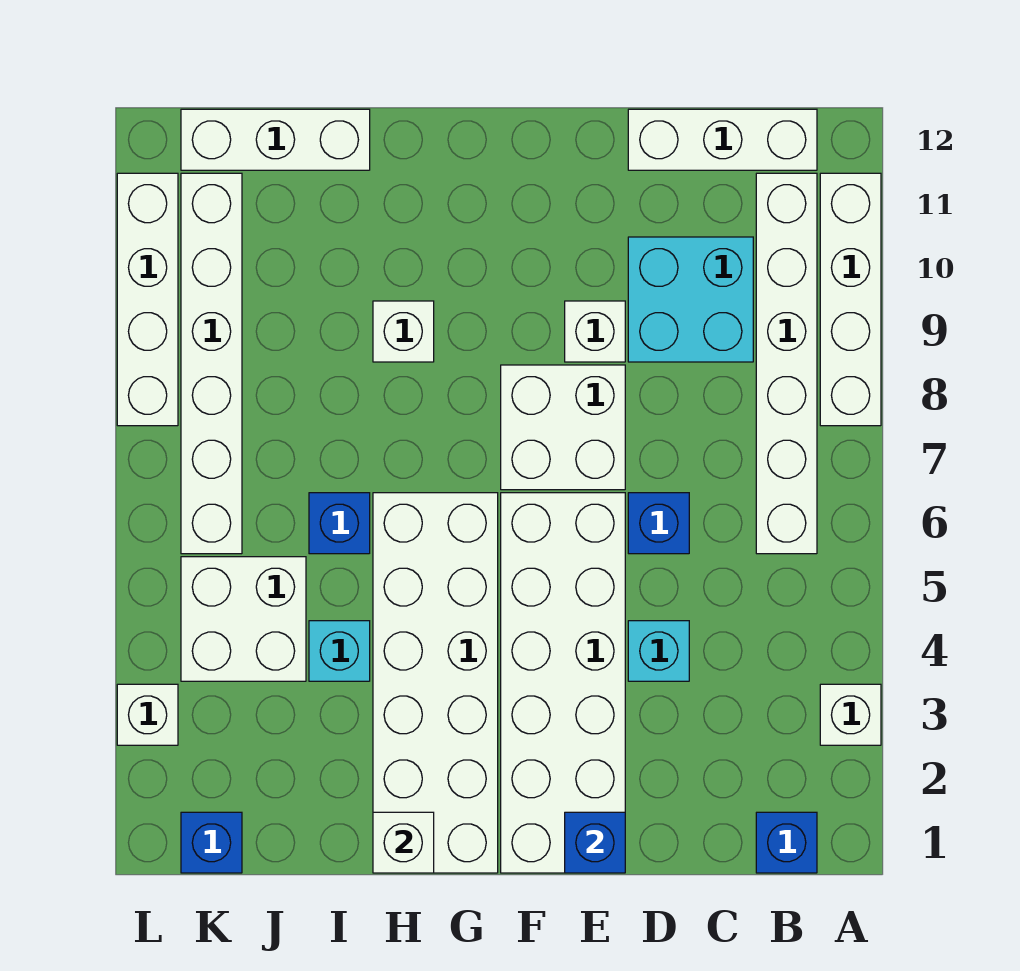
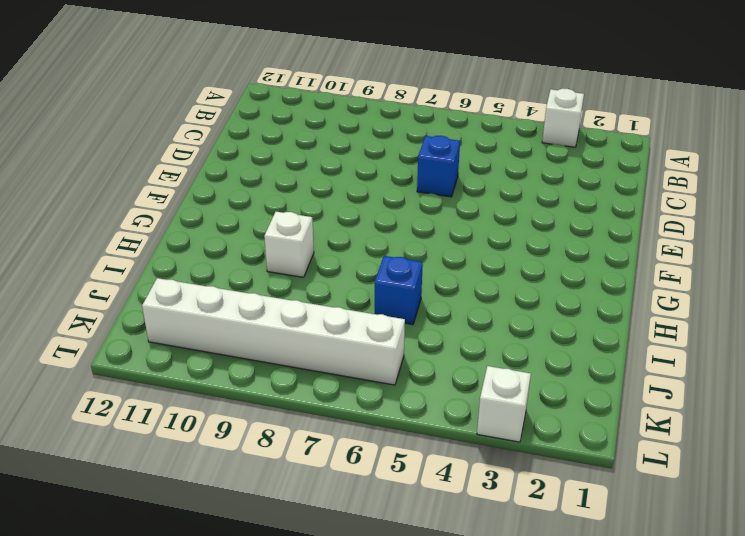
none -> white brick A8:A11 level 1
none -> blue brick B1 level 1
none -> white brick B6:B11 level 1

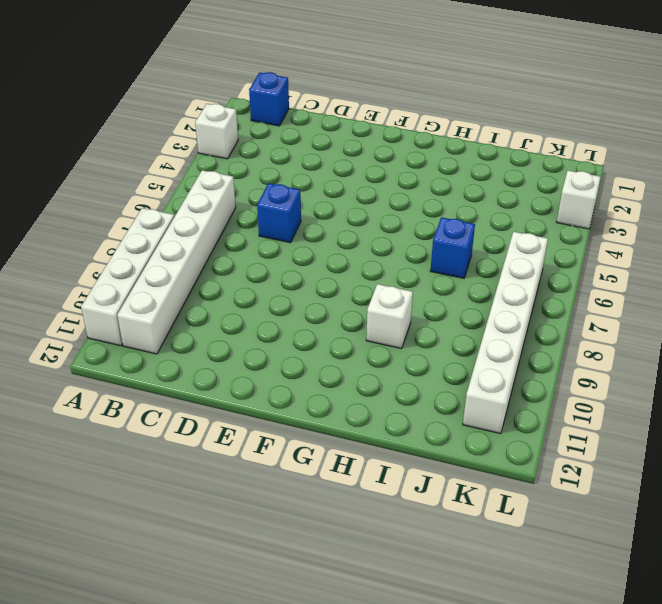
none -> white brick B12:D12 level 1
none -> cyan brick C9:D10 level 1
none -> cyan brick D4 level 1

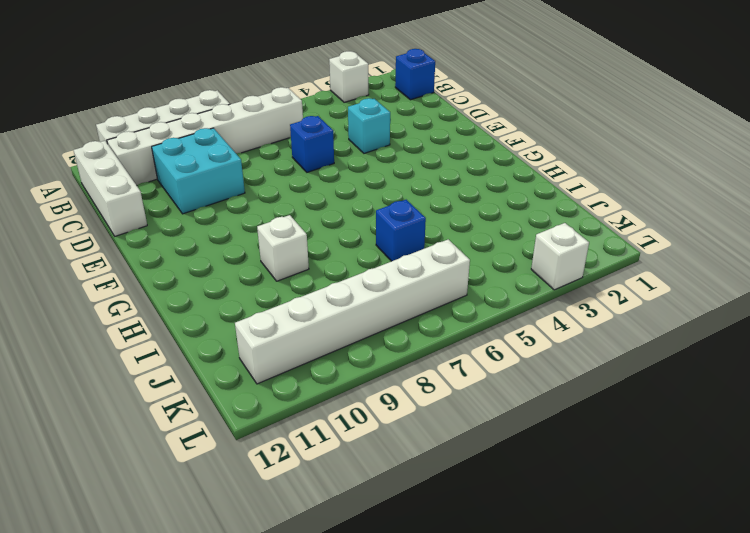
none -> white brick E1:F6 level 1
none -> white brick E7:F8 level 1
none -> white brick E9 level 1

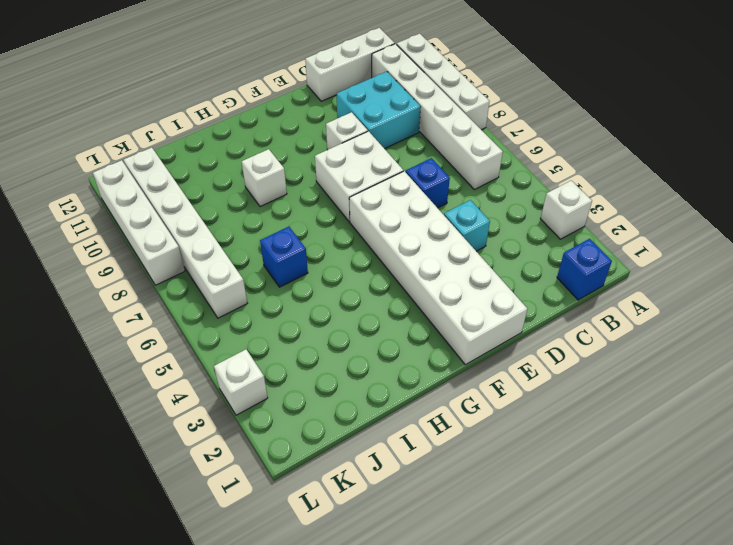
none -> white brick G1:H6 level 1
none -> cyan brick I4 level 1
none -> white brick I12:K12 level 1

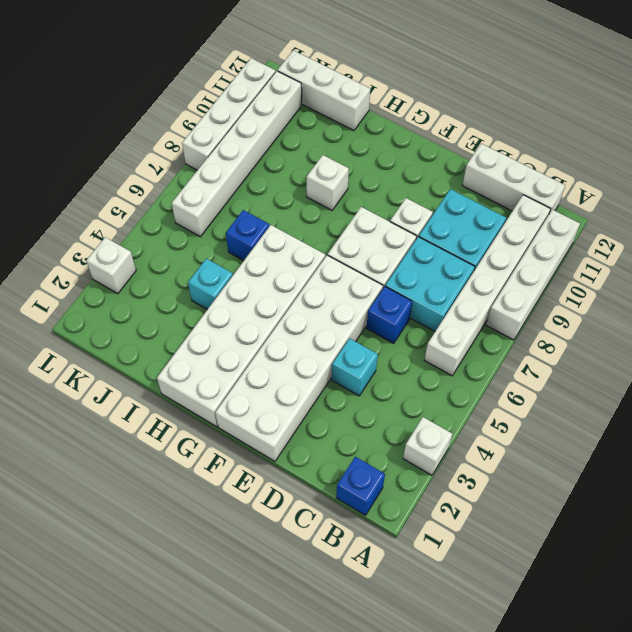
cyan brick C7:D8 level 1 -> none
none -> white brick J4:K5 level 1
none -> blue brick K1 level 1
none -> blue brick E1 level 2

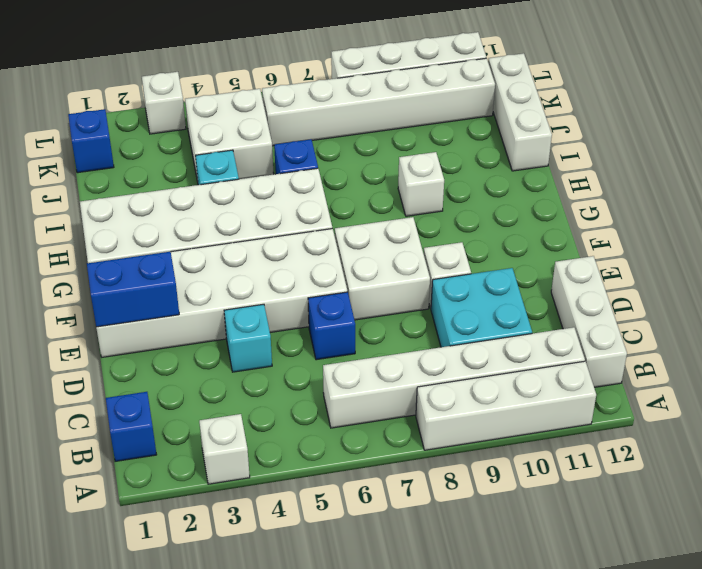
blue brick E1:E2 level 2 -> blue brick E1 level 2
none -> white brick H1 level 2

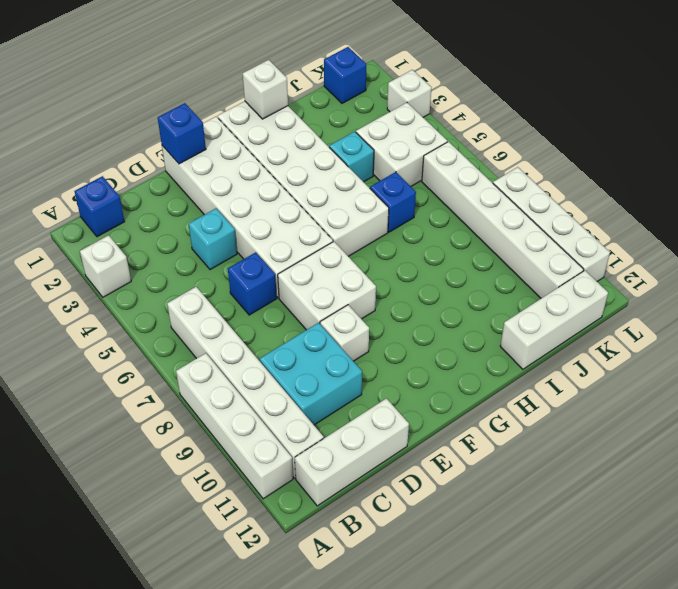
none -> white brick H9 level 1

